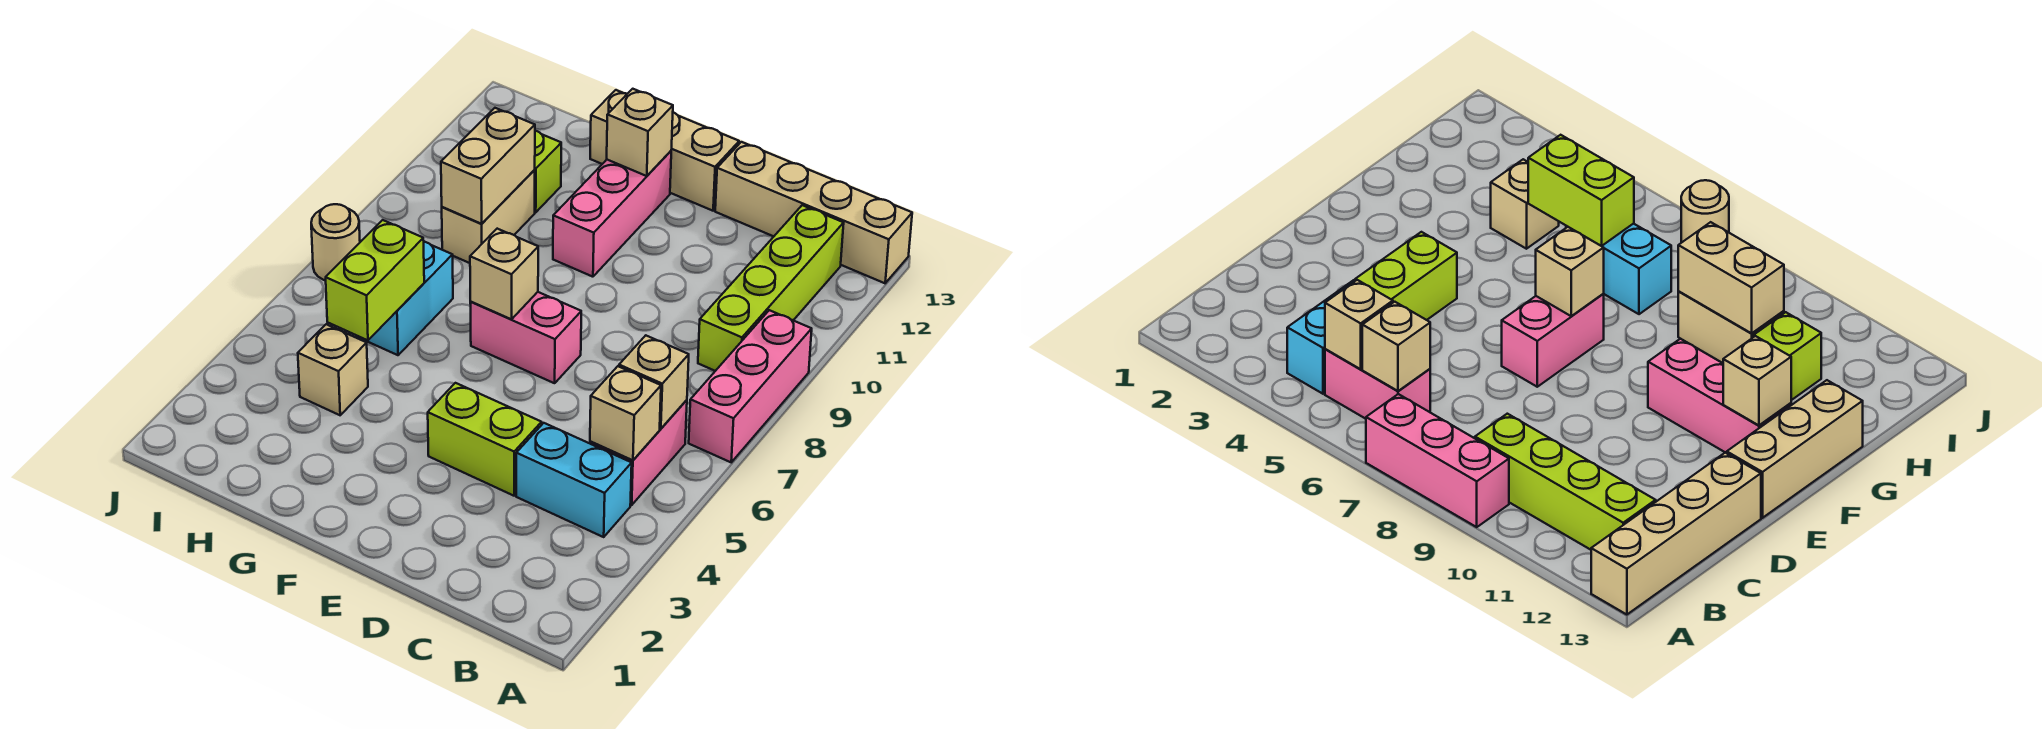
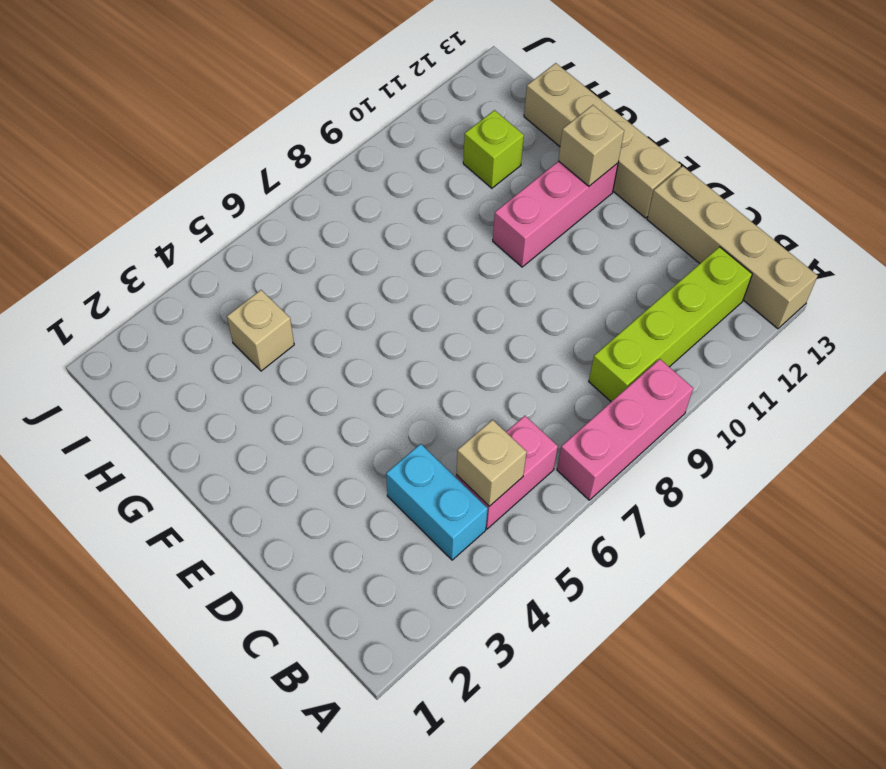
tan brick E13:H13 level 1 -> tan brick E13:G13 level 1
none -> lime brick D4:E4 level 1
none -> pink brick E7:F7 level 1
none -> cyan brick H6:H7 level 1

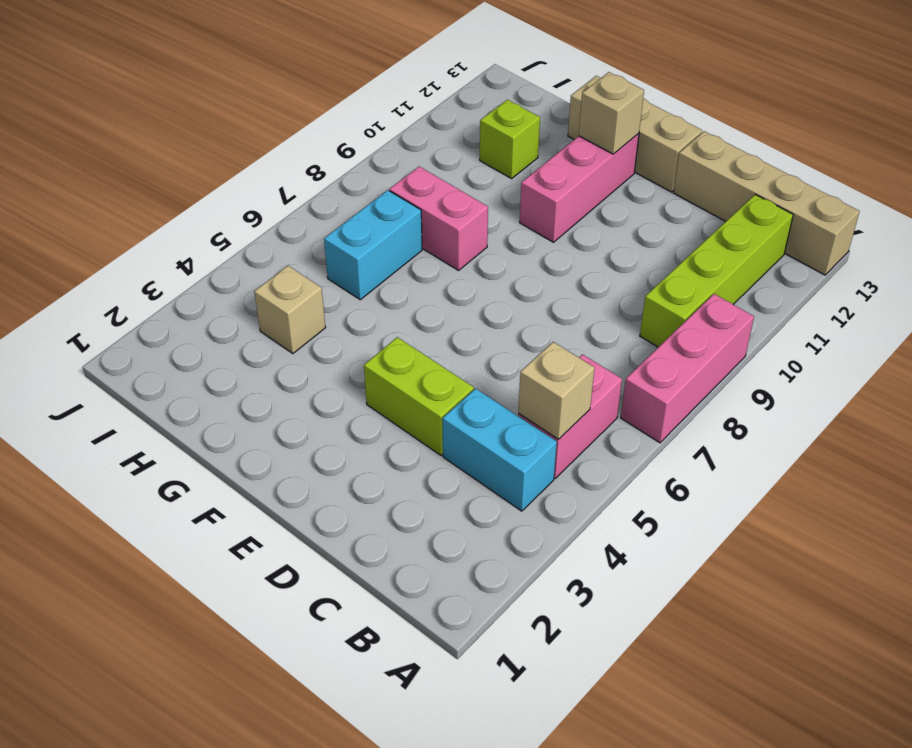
pink brick G8:H8 level 1 -> pink brick E7:F7 level 1
none -> tan brick H9:H10 level 1
none -> tan round brick J7 level 1
none -> tan brick B6 level 2

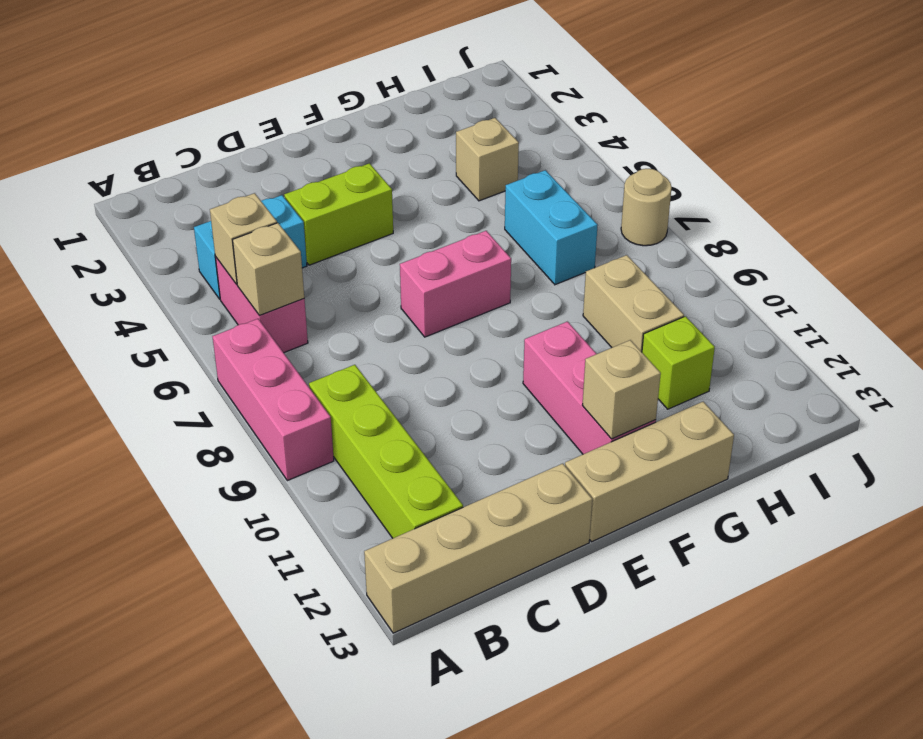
none -> tan brick F7 level 2
none -> lime brick H5:H6 level 2
none -> tan brick H9:H10 level 2

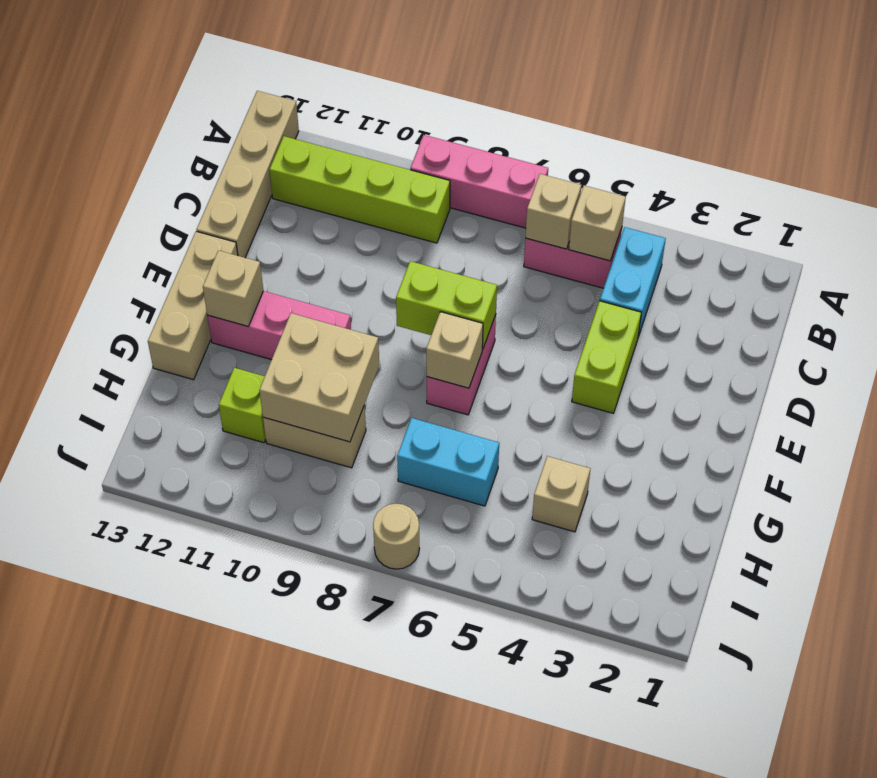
lime brick E7:E8 level 2 -> lime brick H5:H6 level 2
tan brick G9:H10 level 2 -> tan brick H9:H10 level 2

